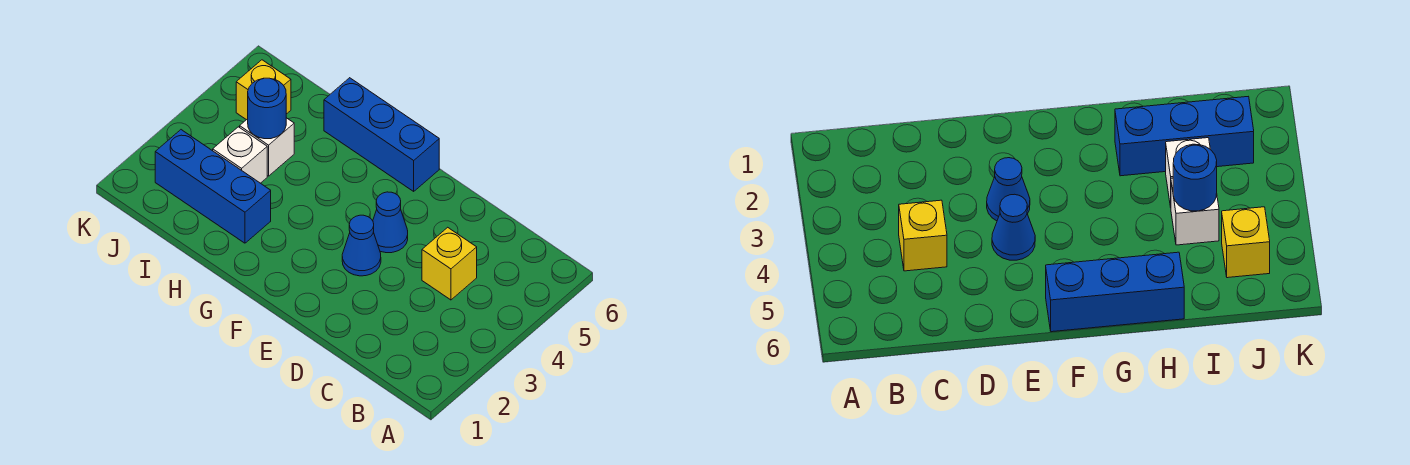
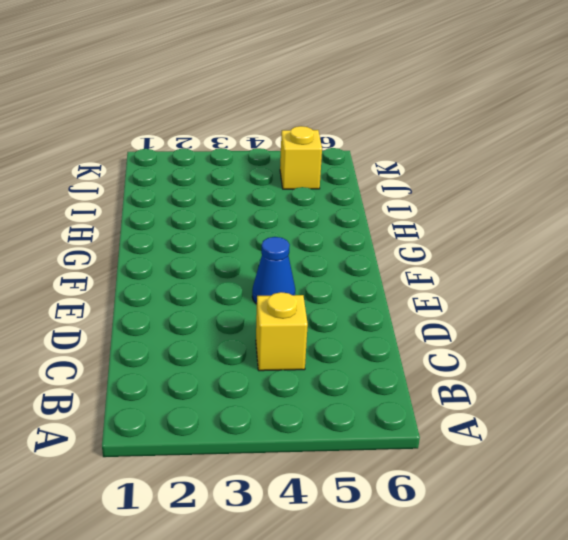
none -> blue cone E3 level 1
none -> blue brick F6:H6 level 1

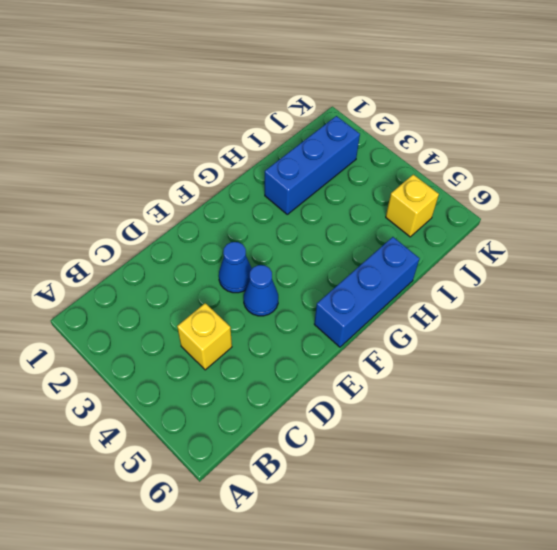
none -> white brick I3 level 1
none -> white brick I4 level 1

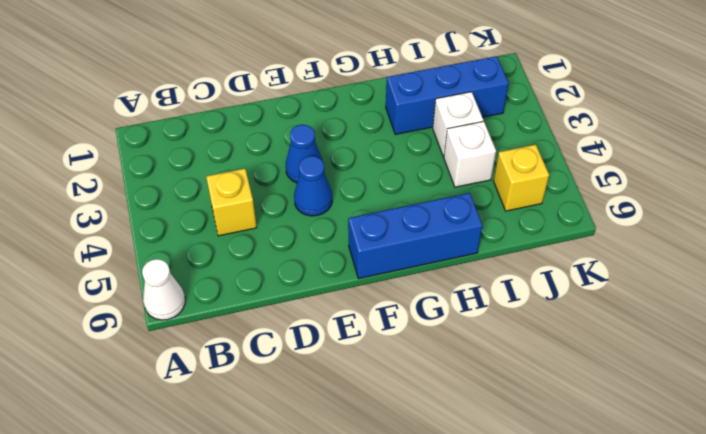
white cone A6 level 1 -> none
none -> blue round brick I4 level 2

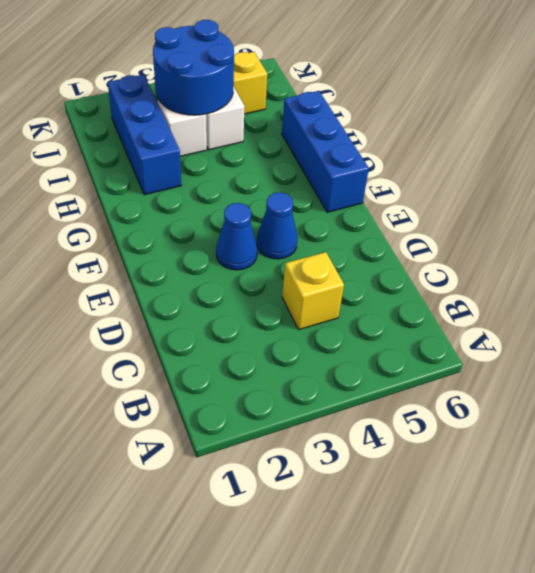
blue round brick I3:J4 level 2 -> blue round brick I4 level 2

